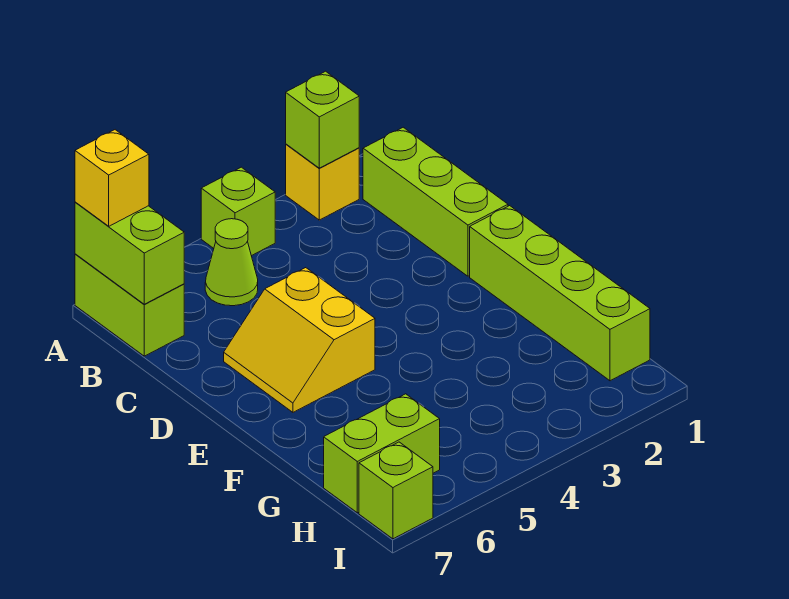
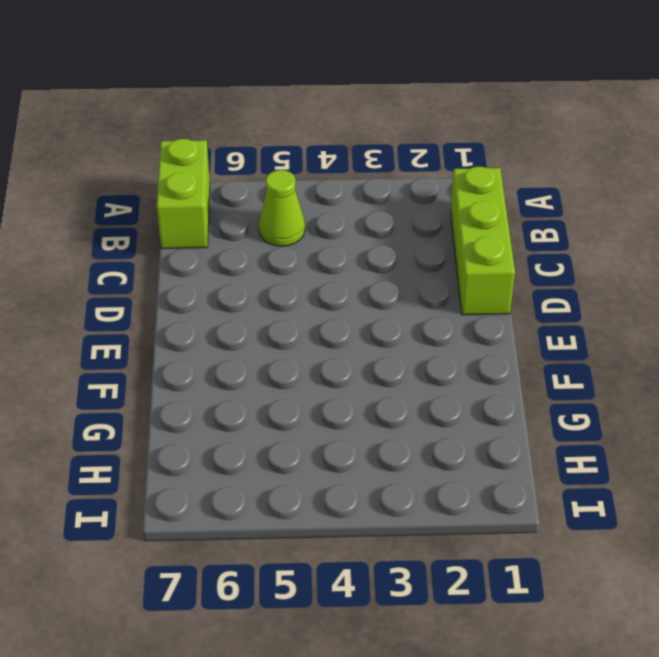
none -> yellow brick A2 level 1
none -> lime brick A4 level 1
none -> yellow slope D5:E6 level 1 top 5

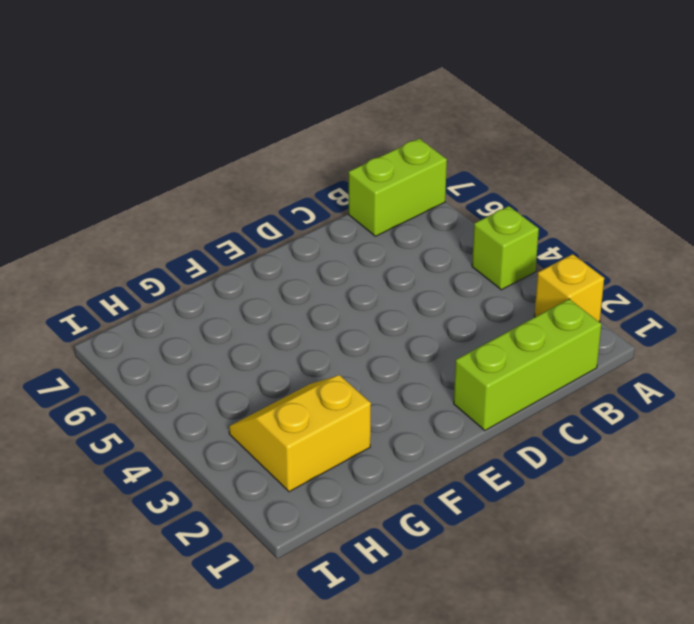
yellow slope G2:H3 level 1 top 2 -> yellow slope D5:E6 level 1 top 5
none -> lime cone B5 level 1
none -> lime brick E1:H1 level 1
none -> lime brick H6:H7 level 1

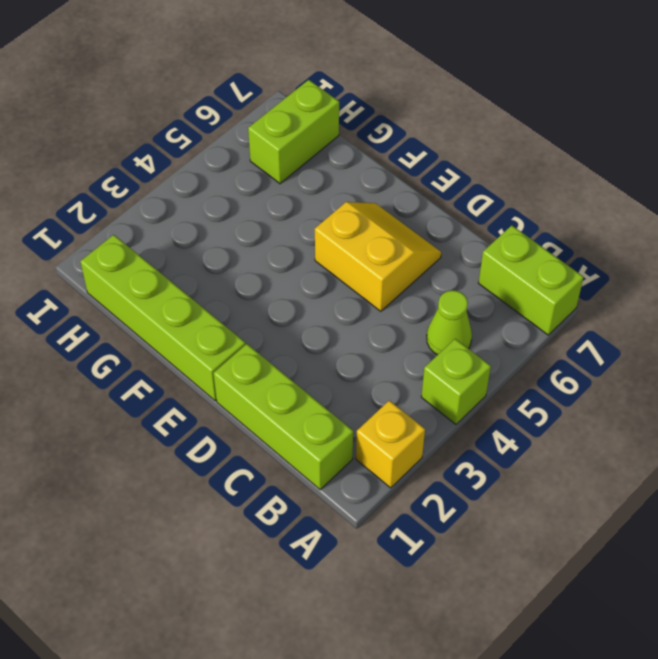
none -> lime brick I7 level 1
none -> lime brick A2 level 2
none -> lime brick A7:B7 level 2

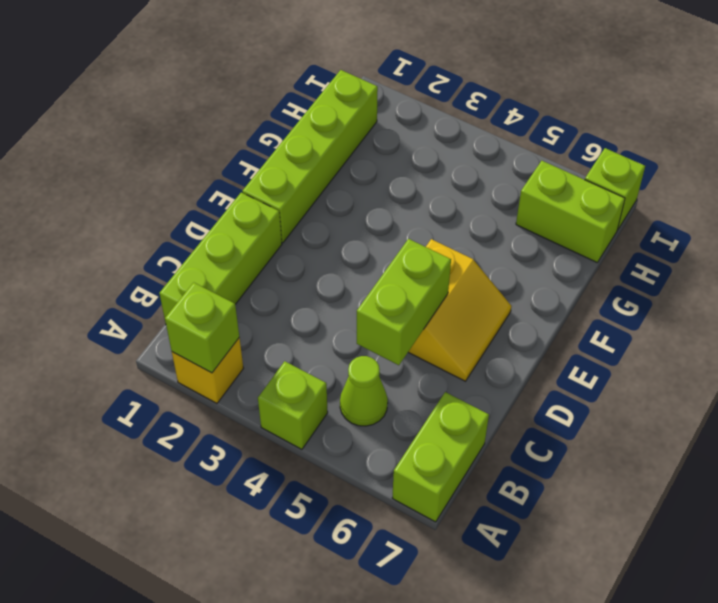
lime brick C5:D5 level 2 -> lime brick A7:B7 level 2
none -> yellow brick A7 level 3

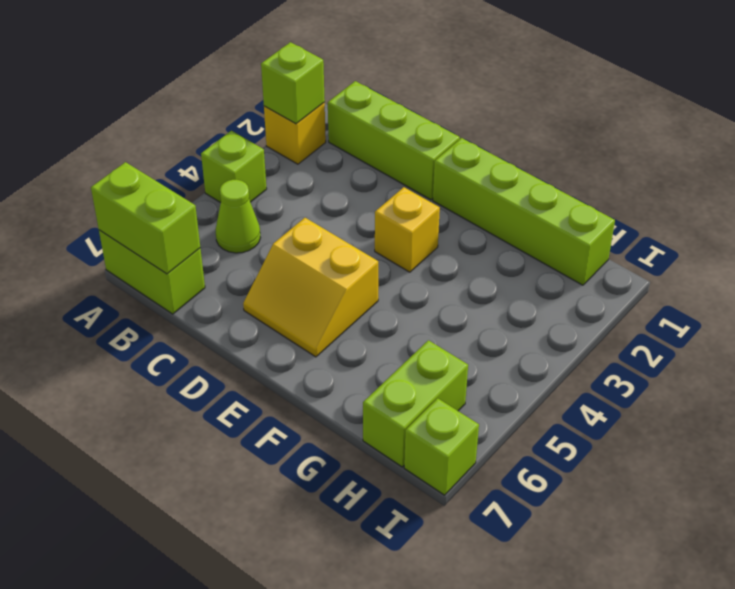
yellow brick E3 level 1 -> yellow brick A7 level 3

